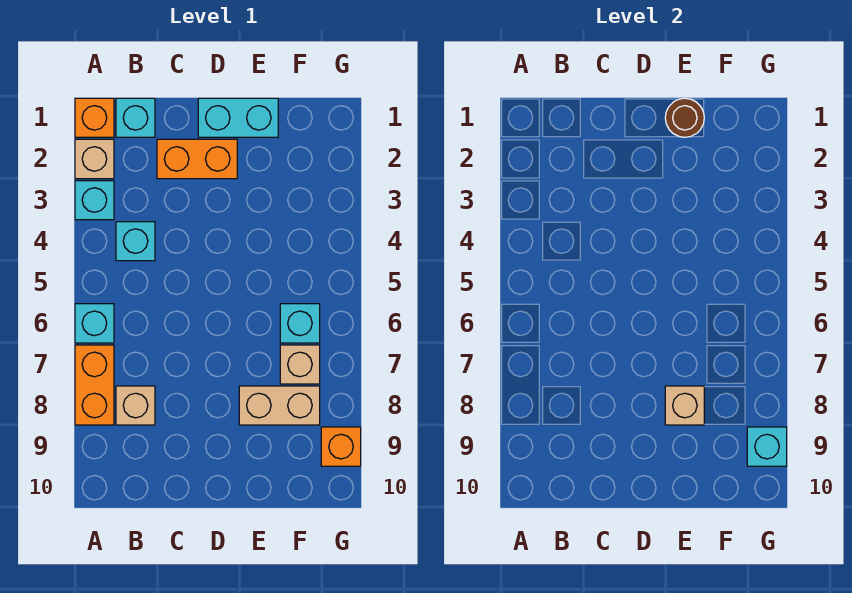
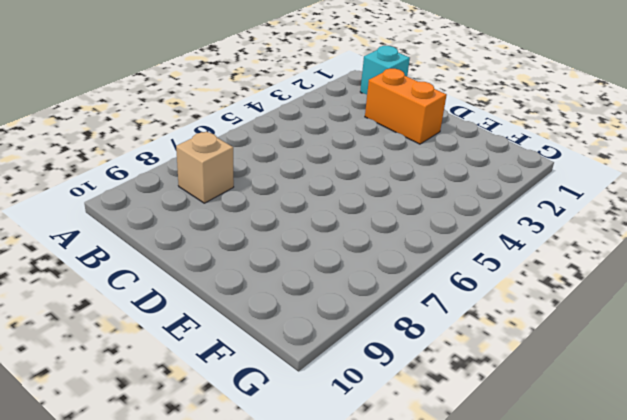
none -> orange brick A1 level 1
none -> tan brick A2 level 1
none -> cyan brick A3 level 1

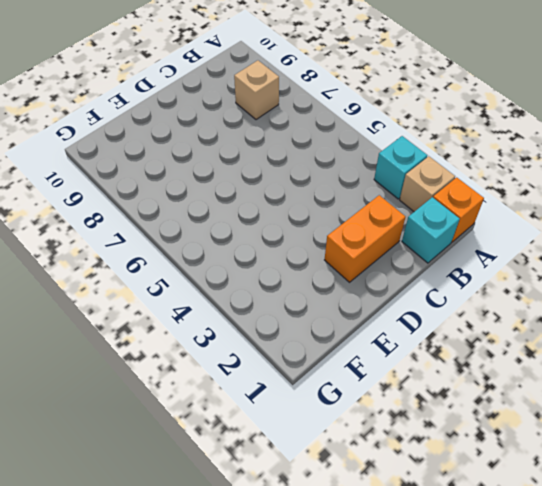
none -> cyan brick A6 level 1
none -> orange brick A7:A8 level 1
none -> cyan brick B4 level 1

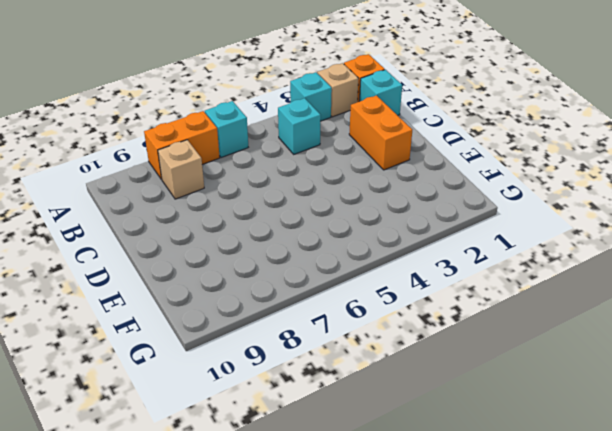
none -> cyan brick D1:E1 level 1
none -> tan brick E8:F8 level 1
none -> cyan brick F6 level 1

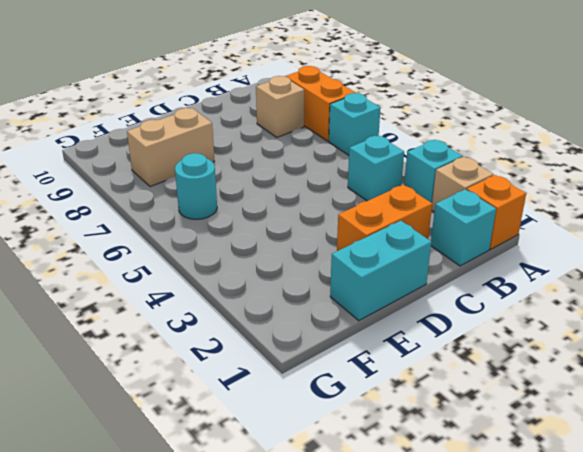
cyan round brick F6 level 1 -> cyan brick F6 level 1
none -> tan brick F7 level 1
none -> orange brick G9 level 1
none -> brown round brick E1 level 2

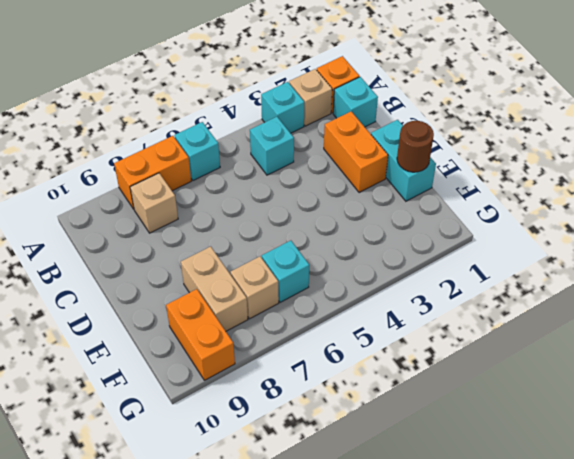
orange brick F9:G9 level 1 -> orange brick G9 level 1
none -> tan brick E8 level 2
none -> cyan brick G9 level 2

